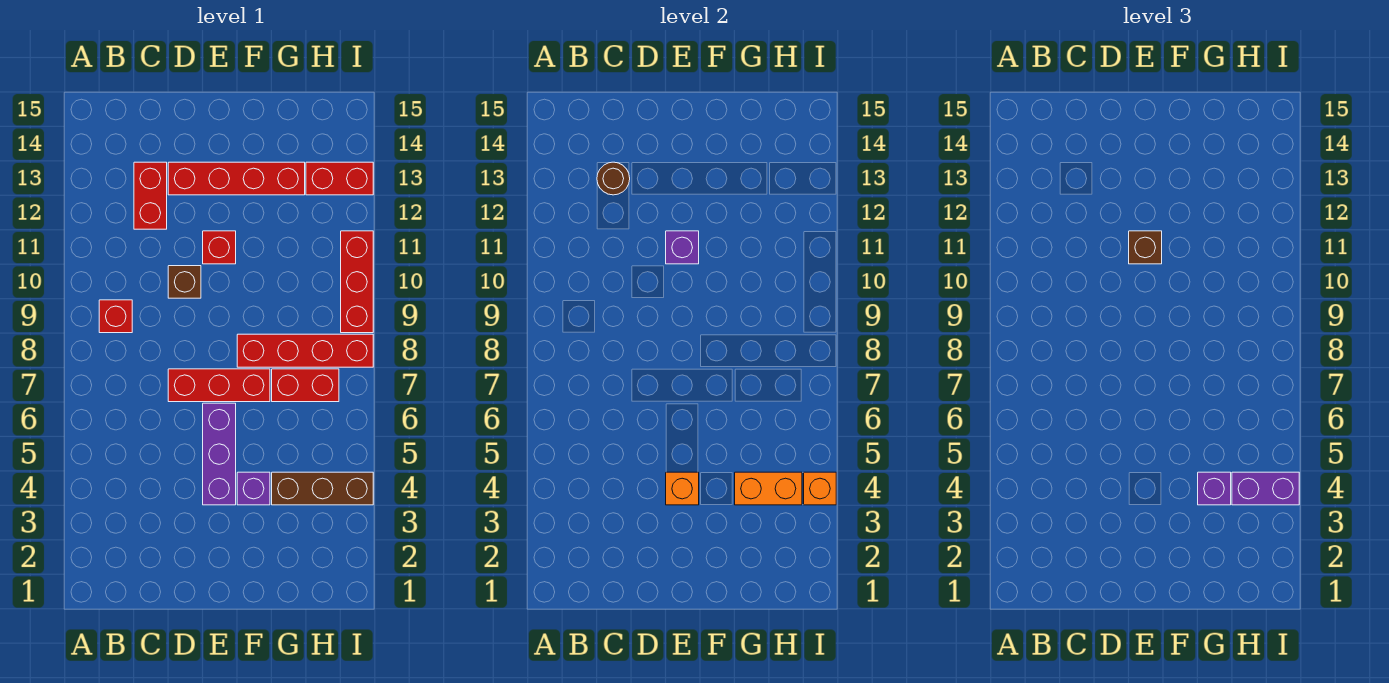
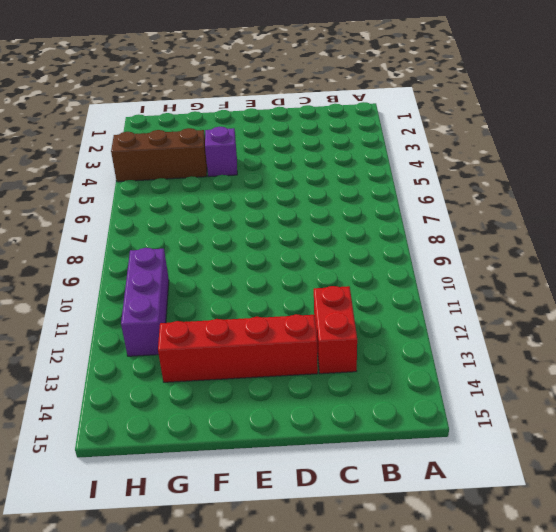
purple brick H10:H12 level 1 -> purple brick E4:E6 level 1
none -> red brick B9 level 1
none -> red brick D7:F7 level 1
none -> brown brick D10 level 1

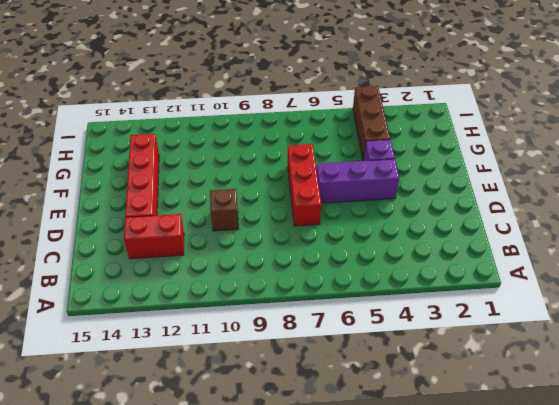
none -> red brick B9 level 1
none -> red brick E11 level 1
none -> red brick F8:I8 level 1

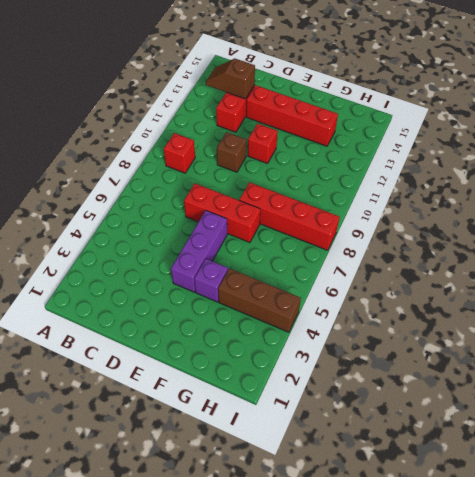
brown slope B13:C13 level 2 top C -> brown round brick C13 level 2
none -> red brick G7:H7 level 1
none -> red brick H13:I13 level 1
none -> red brick I9:I11 level 1

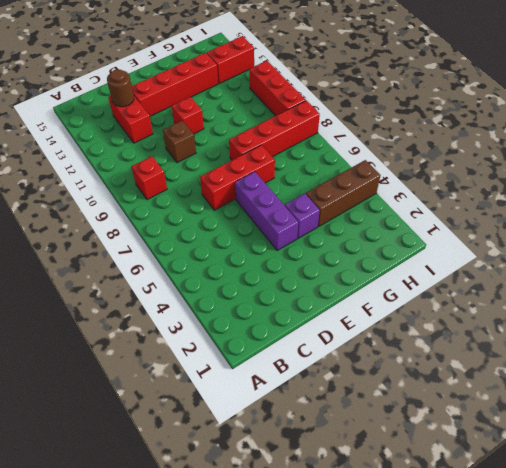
none -> red brick G7:H7 level 1
none -> orange brick E4 level 2
none -> purple brick E11 level 2

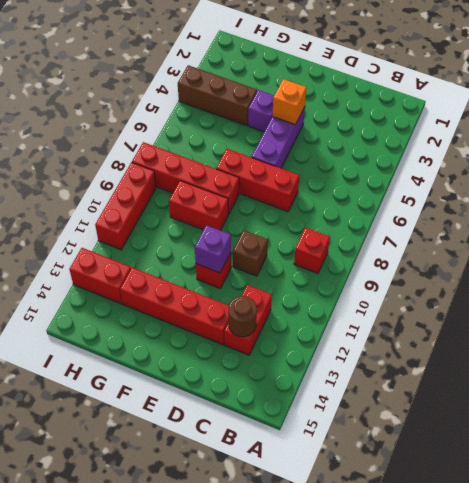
red brick F9:G9 level 1 -> red brick G7:H7 level 1
none -> orange brick G4:H4 level 2
none -> orange brick I4 level 2
none -> brown brick E11 level 3

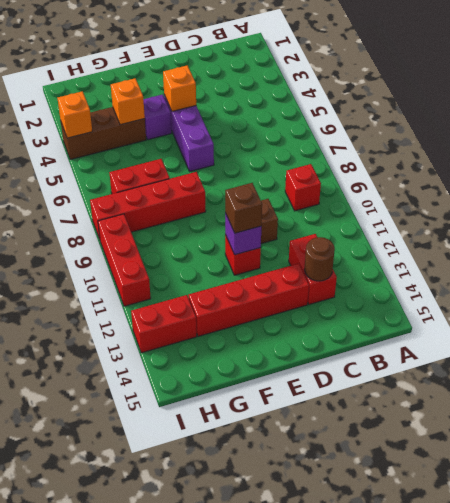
orange brick G4 level 2 -> orange brick G4:H4 level 2
none -> red brick D7:F7 level 1
none -> purple brick G4 level 3
none -> purple brick H4:I4 level 3

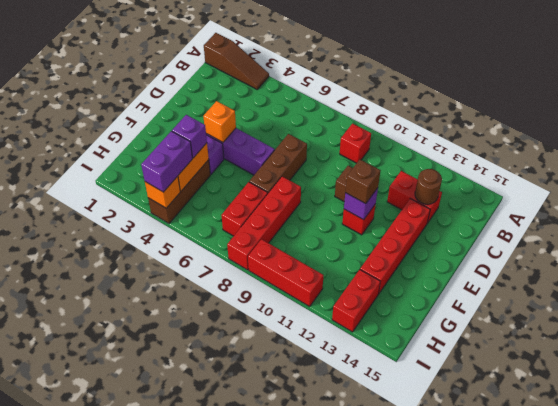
brown slope A1:A3 level 1 top 1 -> none
brown brick D7:F7 level 1 -> red brick D7:F7 level 1

